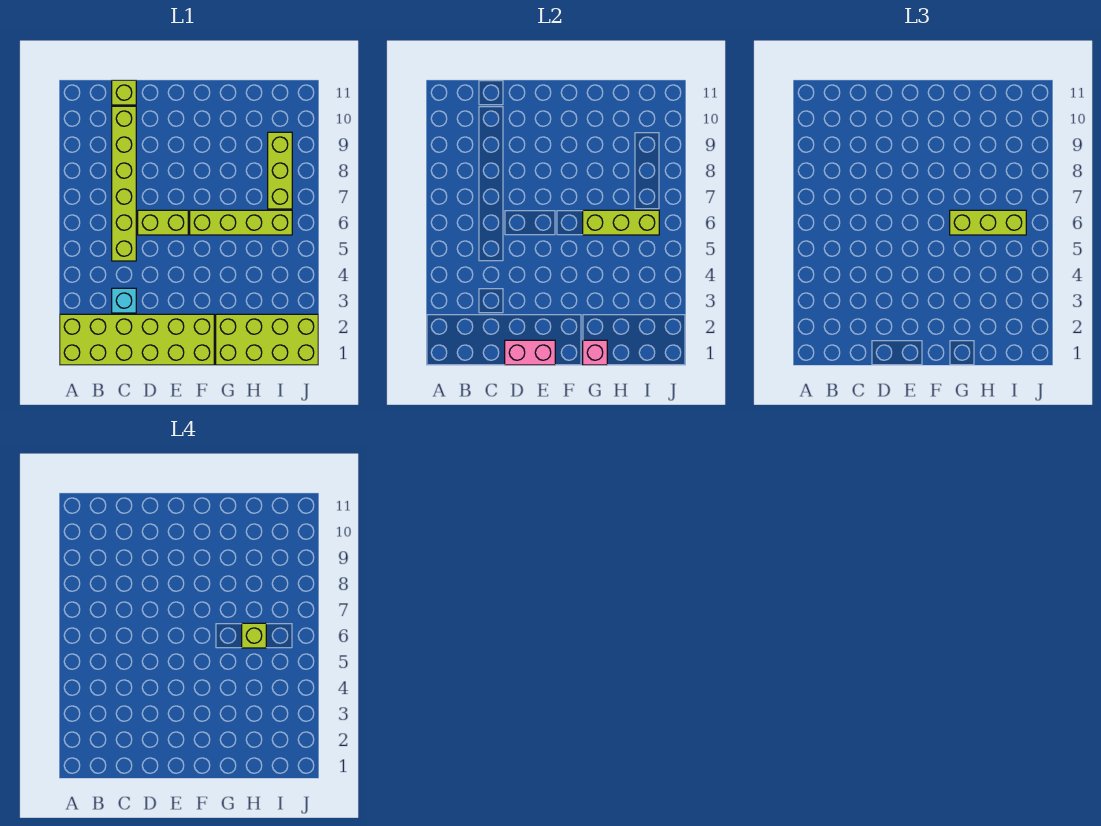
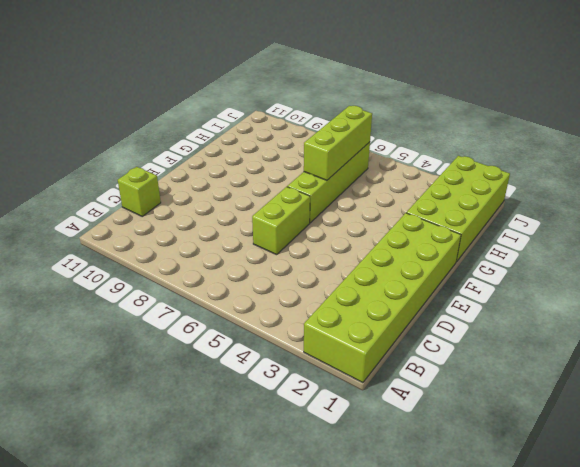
none -> cyan brick C3 level 1
none -> lime brick C5:C10 level 1
none -> lime brick I7:I9 level 1

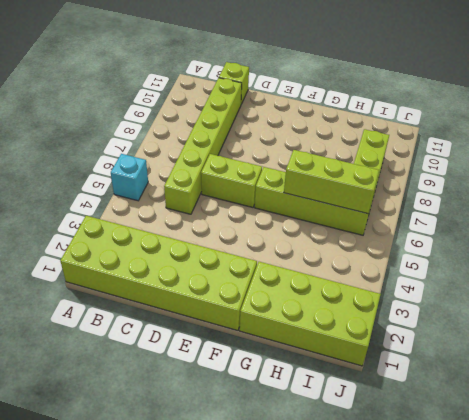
cyan brick A5 level 1 -> cyan brick C3 level 1
none -> pink brick D1:E1 level 2
none -> pink brick G1 level 2
none -> lime brick G6:I6 level 3

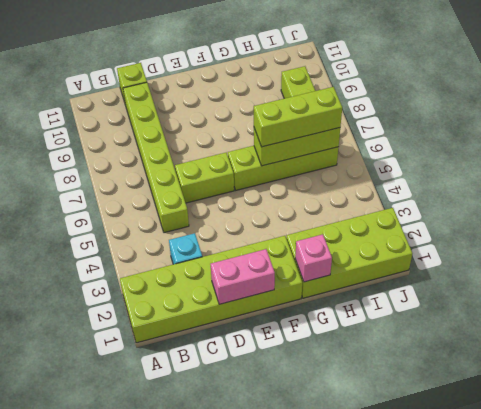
none -> lime brick H6 level 4

